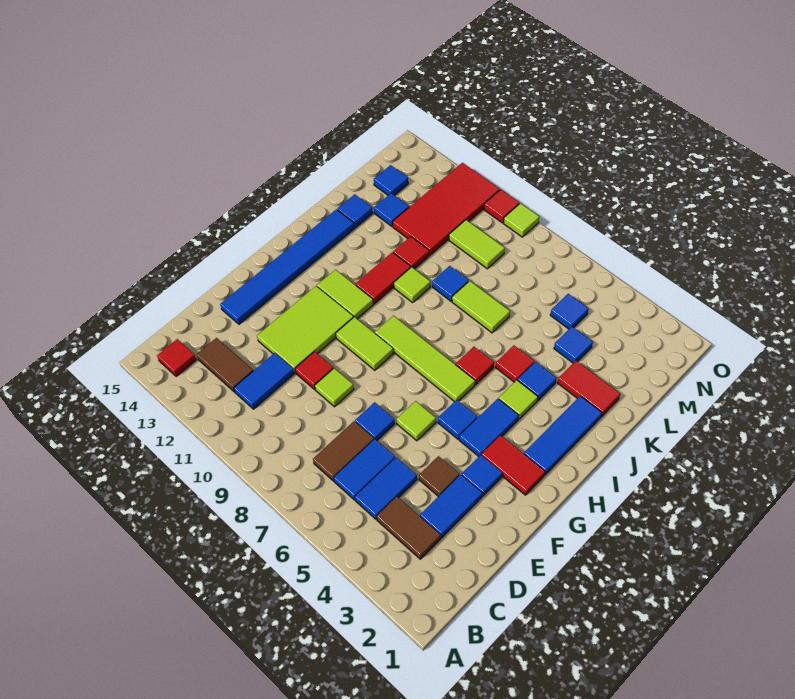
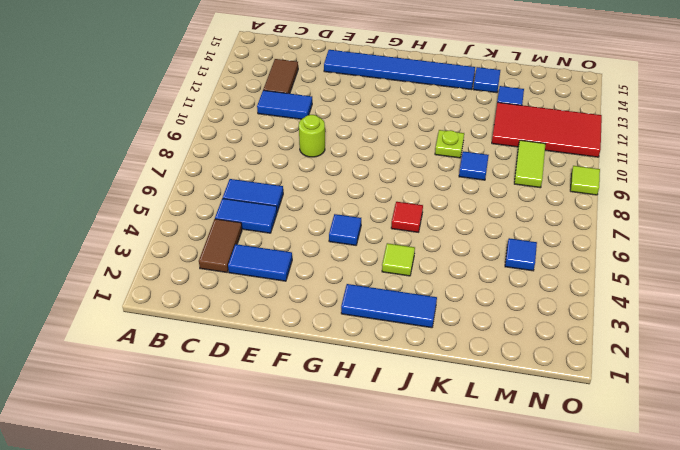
lime round brick E9 level 1 -> lime tile E9 level 1
lime plate J10 level 1 -> lime tile J10 level 1
none -> red tile B14 level 1
none -> brown tile C7:D7 level 1
none -> brown tile E4 level 1
none -> blue tile E7 level 1

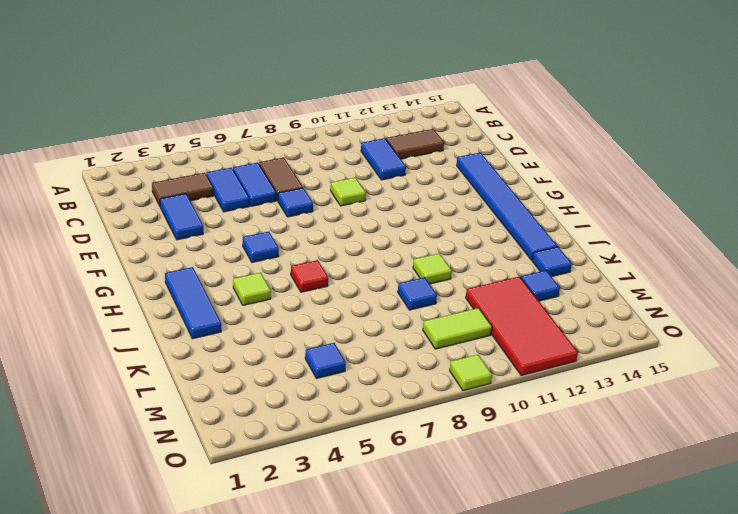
none -> red tile B14 level 1
none -> brown tile E4 level 1
none -> red tile E10 level 1
none -> lime tile E11:G12 level 1

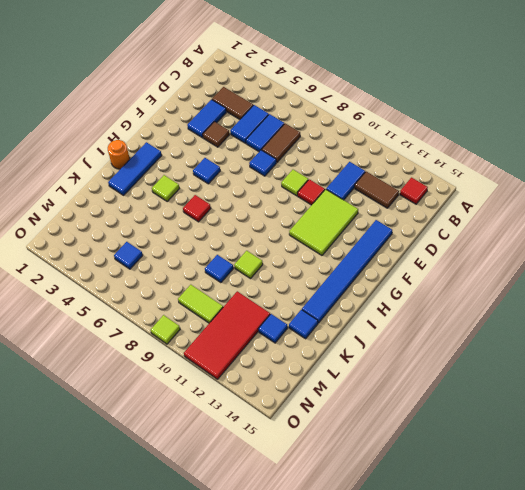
orange round brick I1 level 1 -> none
none -> blue tile F3 level 1
none -> lime tile F6 level 1
none -> red tile G2:G3 level 1
none -> blue tile G4:H4 level 1

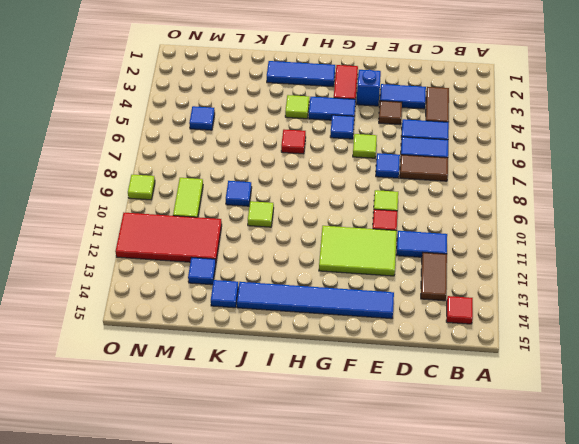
blue brick F3 level 1 -> blue tile F3 level 1
none -> lime tile G9:G10 level 1
none -> lime tile H6:H9 level 1
none -> lime tile H11:H12 level 1
none -> red tile I11:J11 level 1

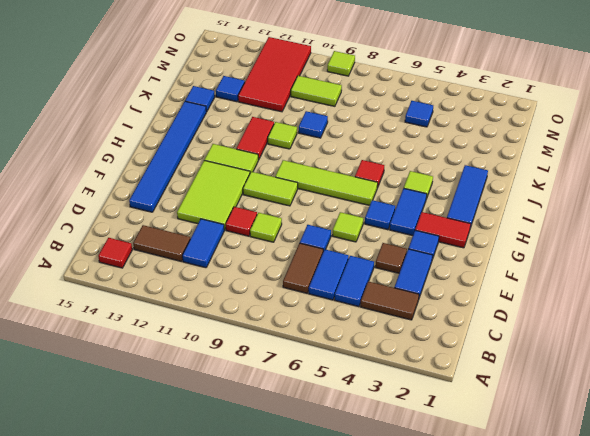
none -> blue tile J4 level 1
none -> red tile J5 level 1
none -> red tile K2:K3 level 1
none -> lime tile K7:K8 level 1

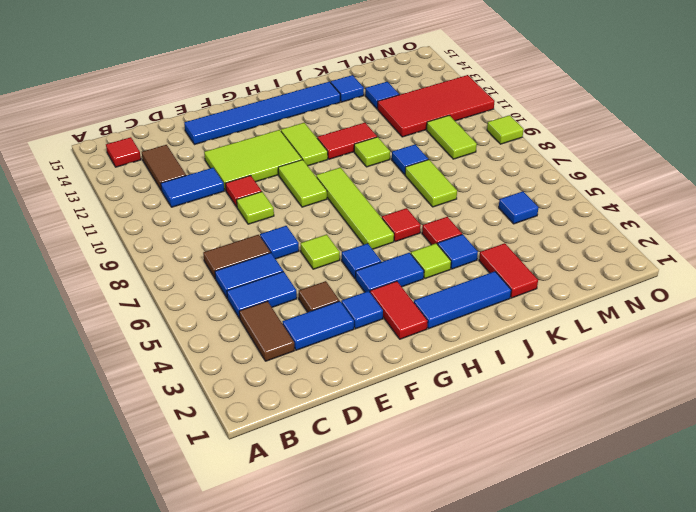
none -> red tile K11 level 1
none -> blue tile L4 level 1
none -> blue tile M14 level 1
none -> red tile O10 level 1

